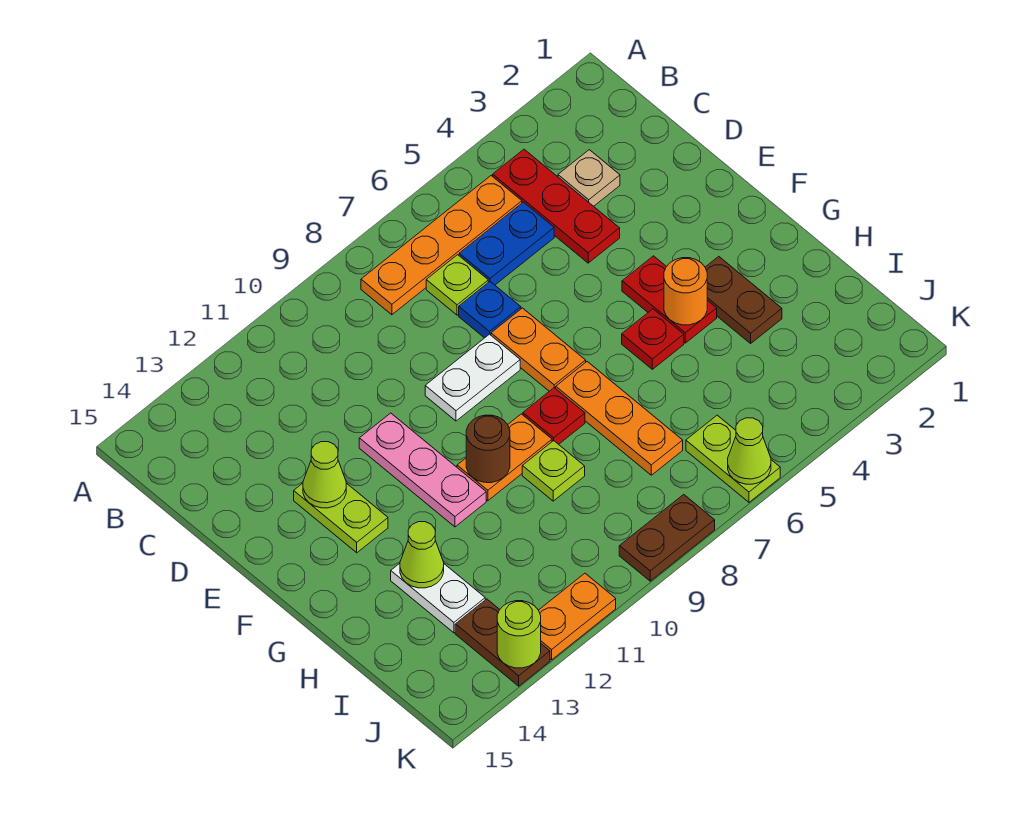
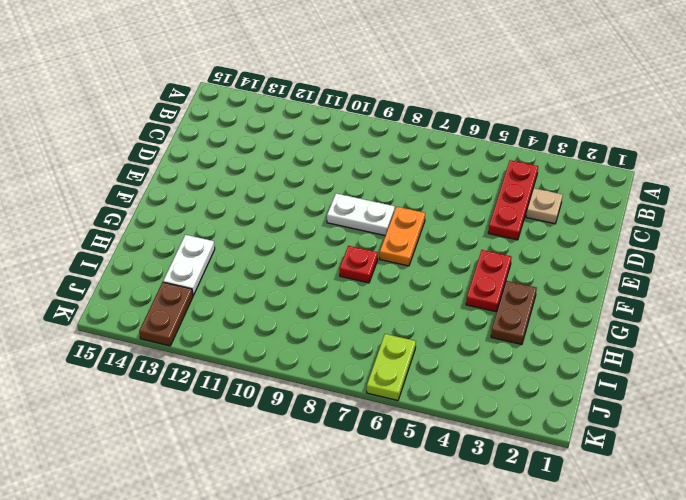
none -> orange plate B5:B8 level 1
none -> blue plate C5:C6 level 1
none -> lime plate C7 level 1

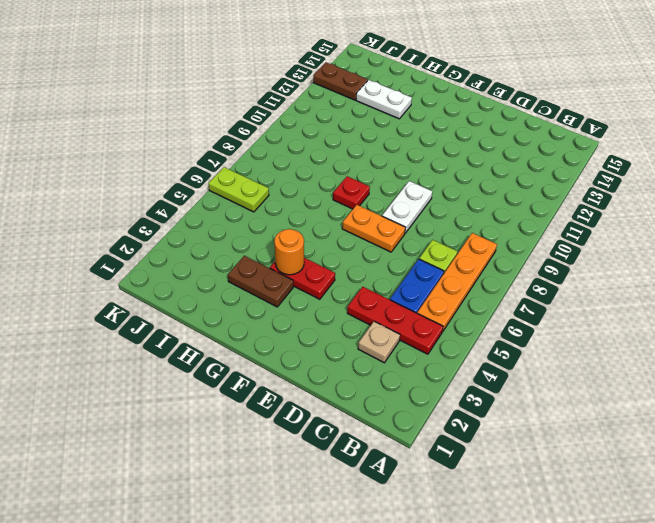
none -> blue plate D7 level 1
none -> pink plate E11:G11 level 1
none -> lime plate E13:F13 level 1

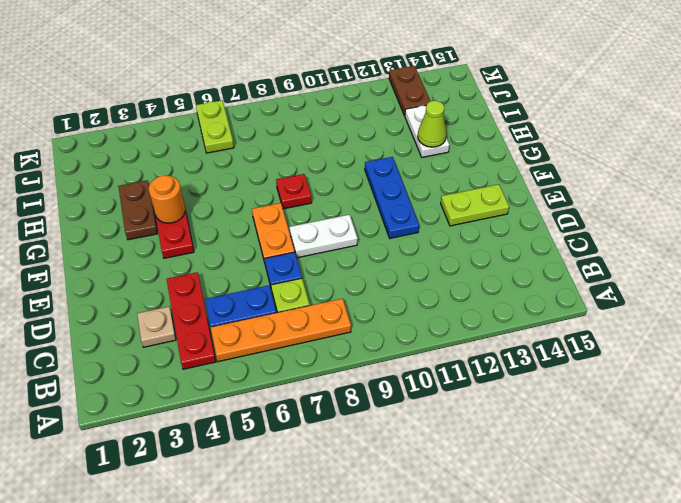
blue plate E11:G11 level 1 -> pink plate E11:G11 level 1
lime plate E13:E14 level 1 -> lime plate E13:F13 level 1
none -> red plate G5 level 1
none -> orange plate G7:I7 level 1
none -> orange plate G9:G10 level 1

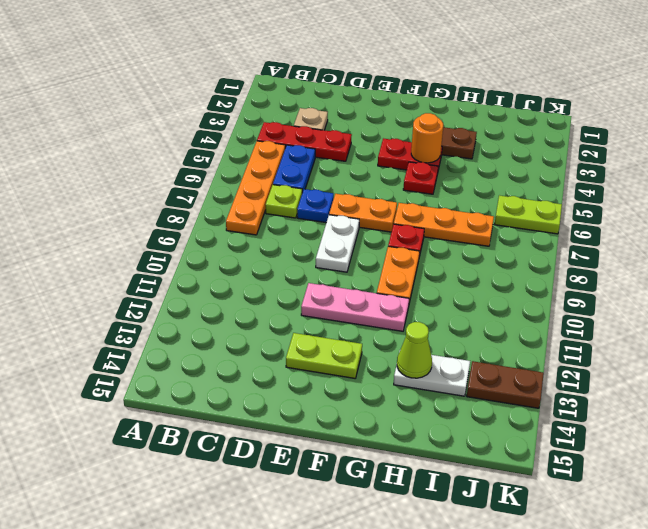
none -> lime plate H9 level 1
none -> brown plate K8:K9 level 1
none -> orange plate K11:K12 level 1

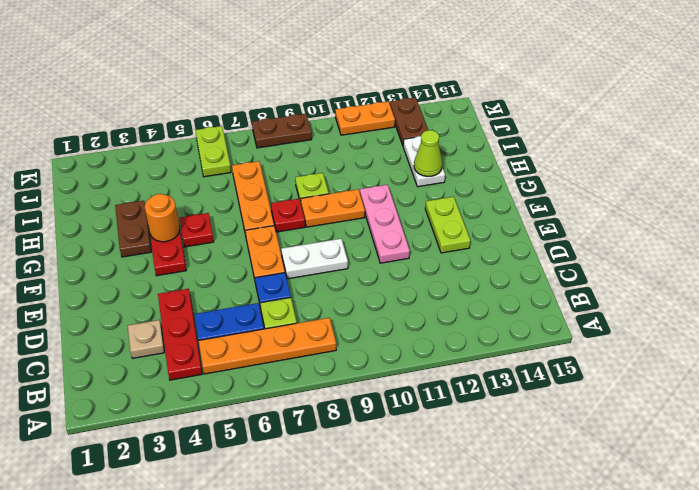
none -> lime cone E13 level 2
none -> brown round brick G10 level 2
none -> lime cone K6 level 2

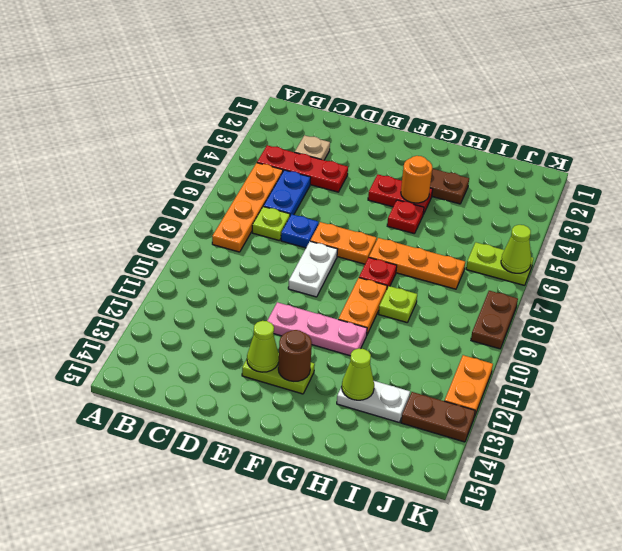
brown round brick F13 level 2 -> brown round brick G10 level 2
none -> lime round brick K13 level 2

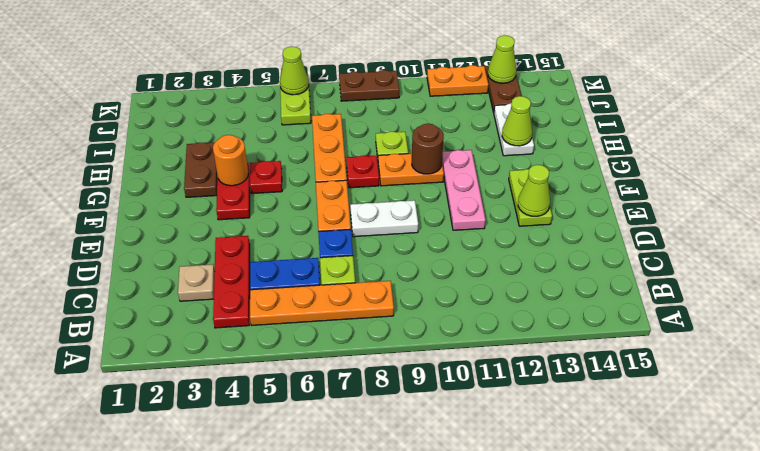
lime cone K13 level 2 -> lime round brick K13 level 2

